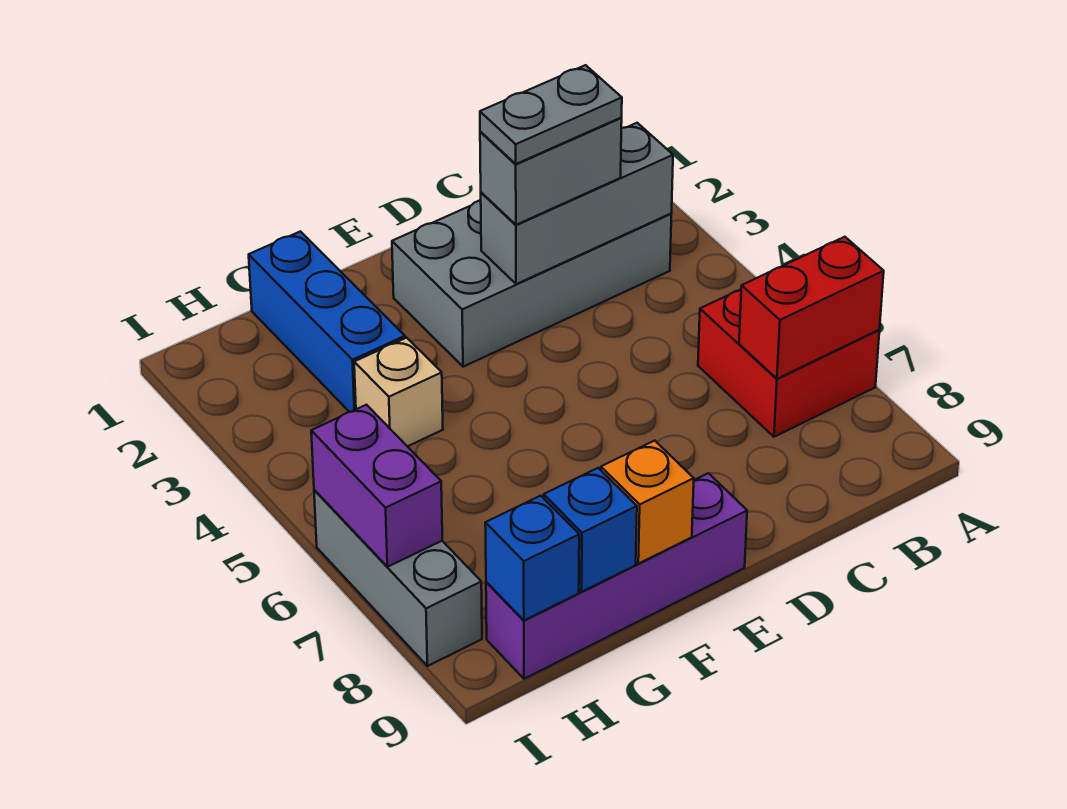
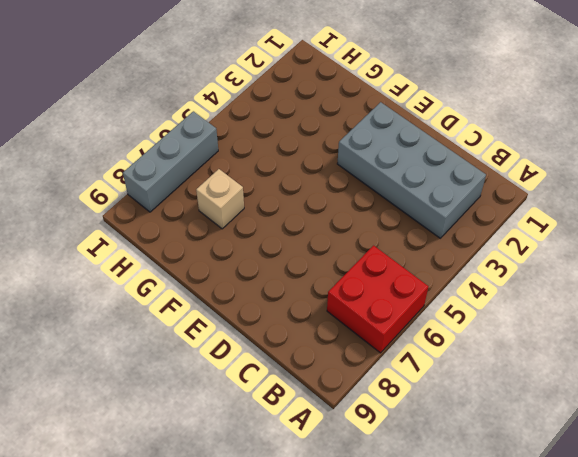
tan brick G7 level 1 -> tan brick G4 level 1
none -> purple brick E9:H9 level 1
none -> blue brick G1:G3 level 1
none -> red brick A7:B7 level 2

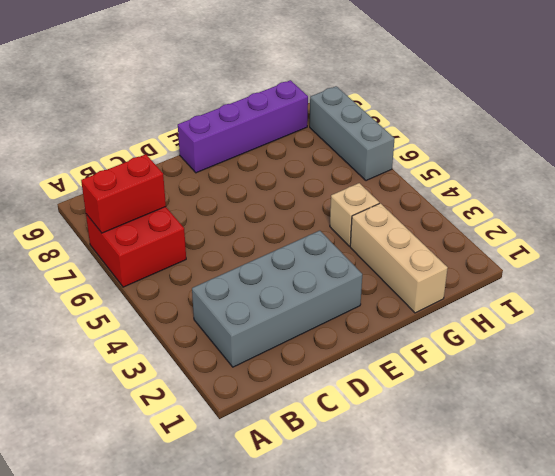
tan brick G1:G3 level 1 -> blue brick G1:G3 level 1
none -> grey brick B3:D3 level 2
none -> orange brick F9 level 2
none -> blue brick G9 level 2

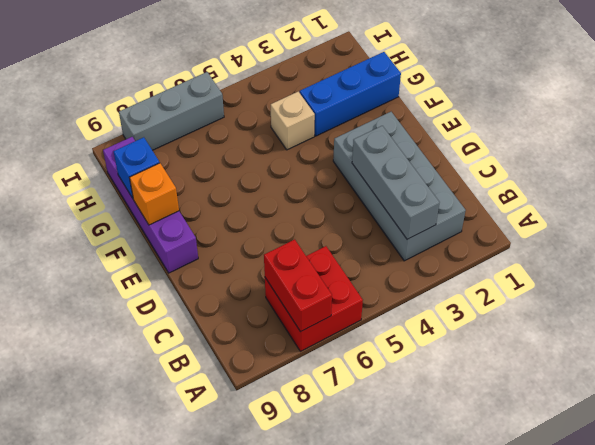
none -> blue brick H9 level 2
none -> purple brick I6:I7 level 2
none -> grey brick C3:D3 level 3

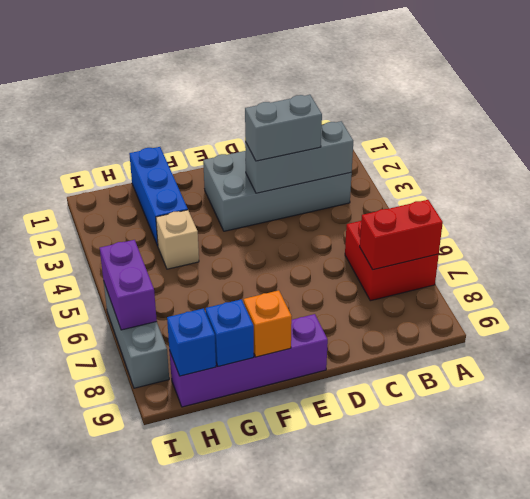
none -> grey plate C3:D3 level 4

